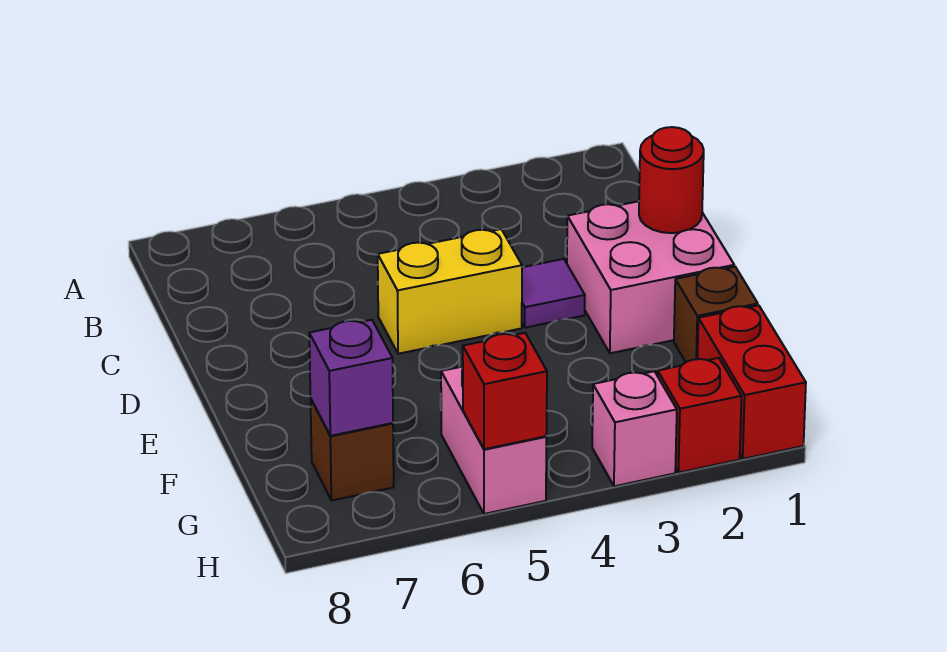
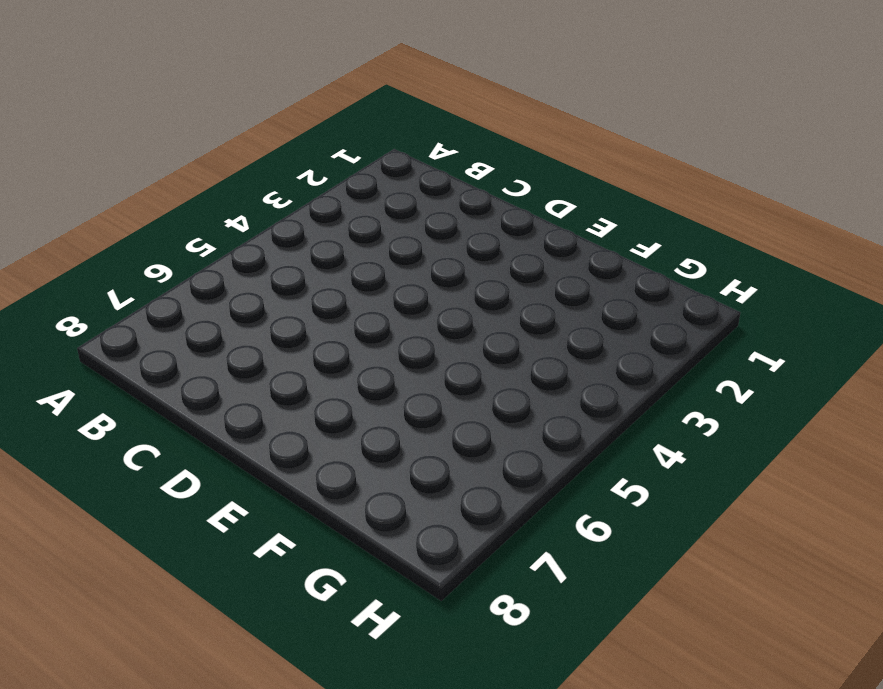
none -> pink brick D1:E2 level 1
none -> purple tile D3 level 1
none -> yellow brick D4:D5 level 1

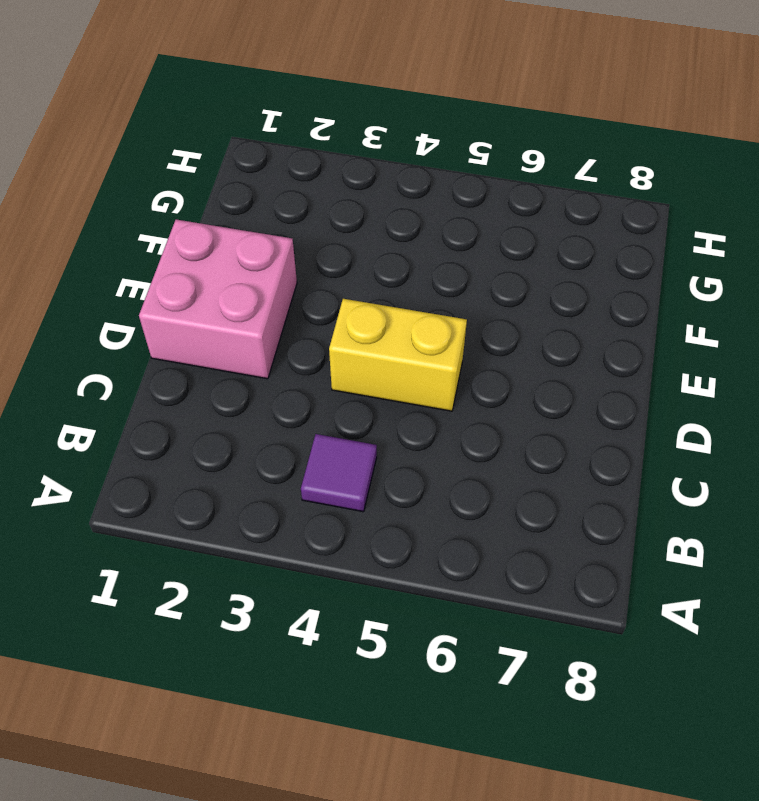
purple tile B4 level 1 -> purple tile D3 level 1
none -> brown brick F1 level 1
none -> red brick G1:H1 level 1
none -> pink brick G5:H5 level 1

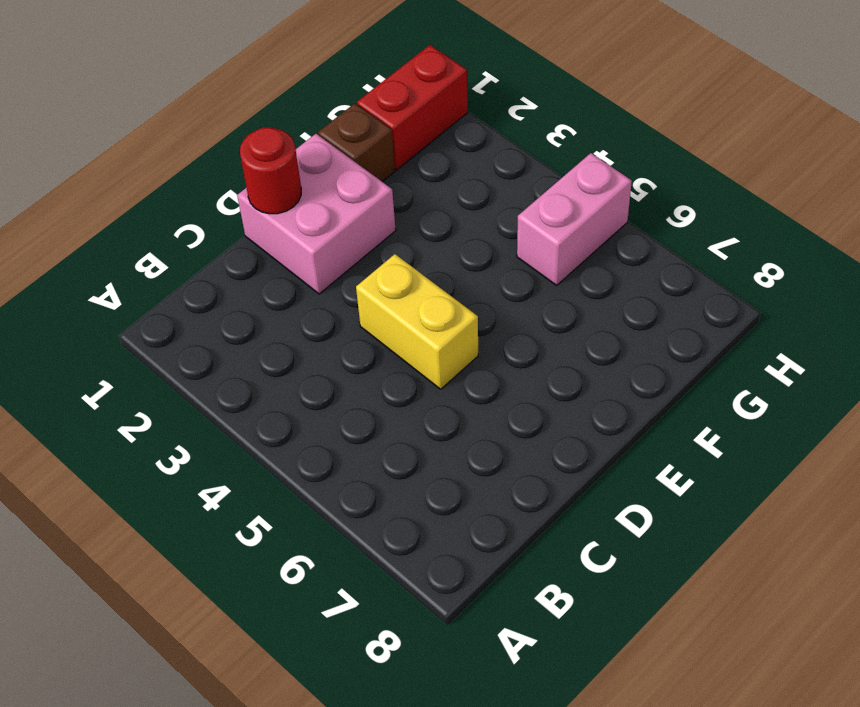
none -> purple tile D3 level 1
none -> brown brick G7 level 1
none -> red brick H2 level 1

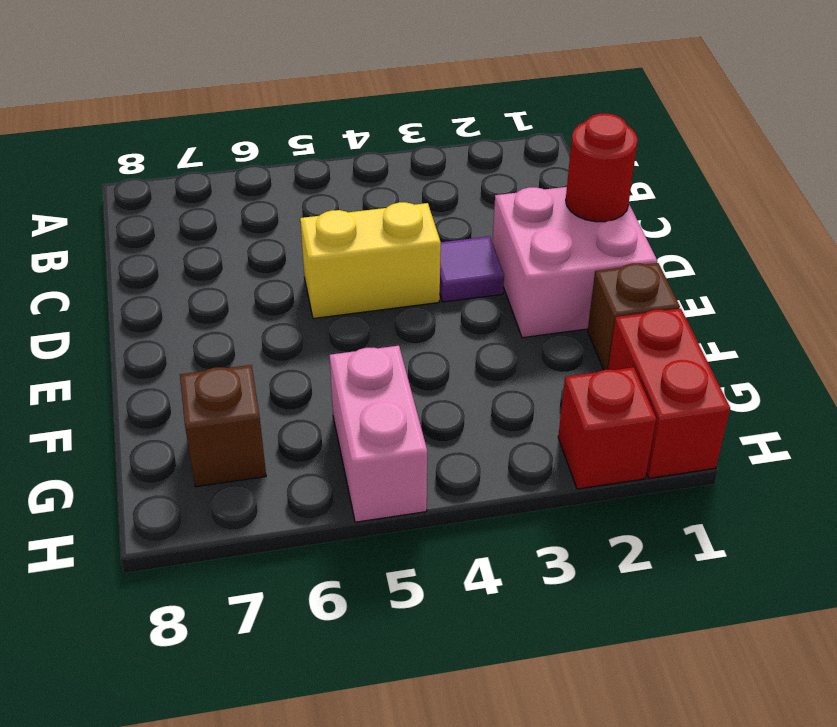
none -> pink brick H3 level 1
none -> purple brick G7 level 2
none -> red brick H5 level 2

